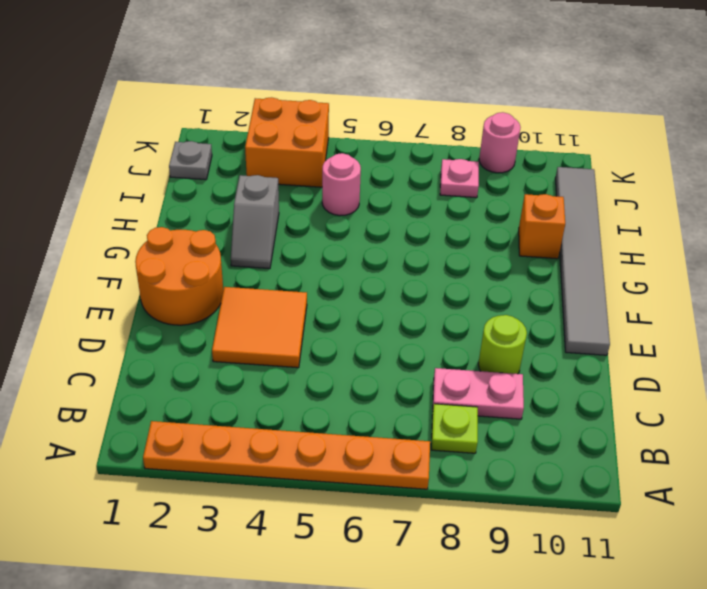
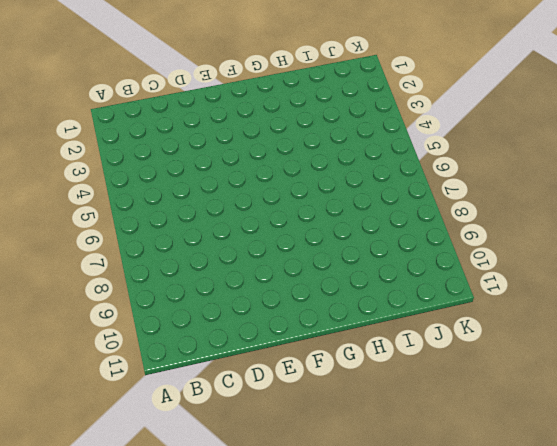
none -> orange plate A2:A7 level 1
none -> lime plate B8 level 1
none -> pink plate C8:C9 level 1

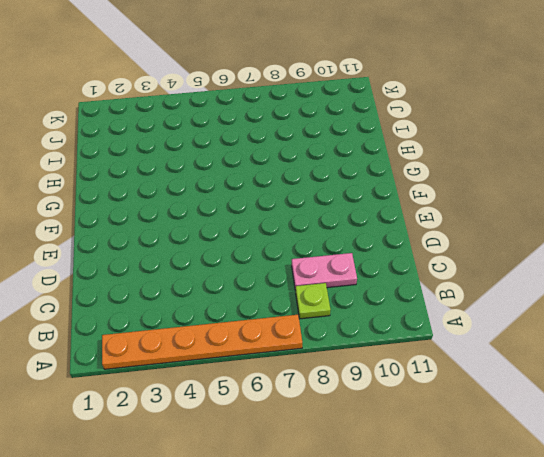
none -> orange tile D3:E4 level 1
none -> lime round brick D9 level 1
none -> orange round brick E1:F2 level 1

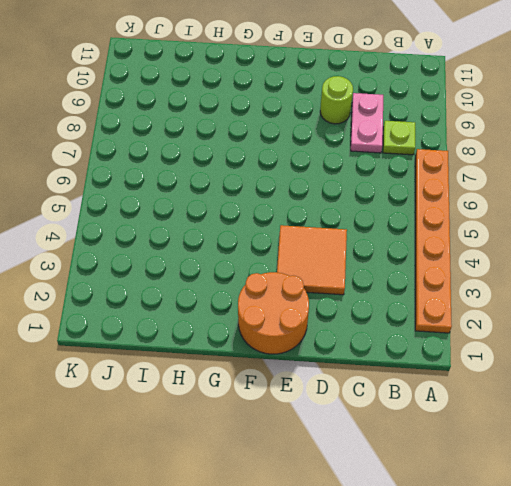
none -> grey tile E11:J11 level 1
none -> grey slope G3:H3 level 1 top H
none -> orange brick H10 level 1

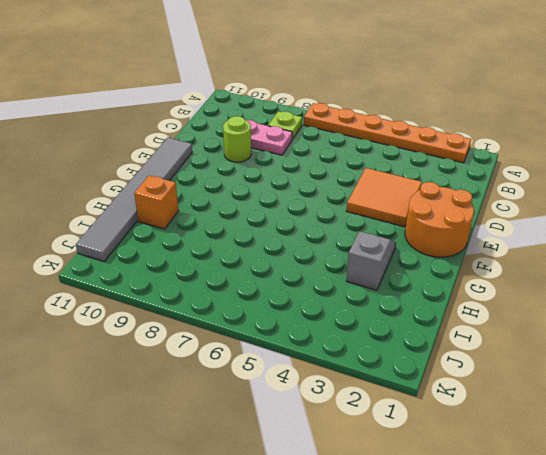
none -> pink round brick I5 level 1
none -> grey plate J1 level 1
none -> orange brick J3:K4 level 1

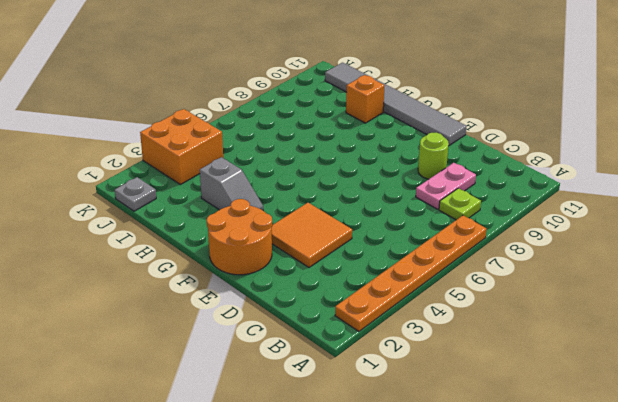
none -> pink round brick I5 level 1
none -> pink plate J8 level 1
none -> pink round brick K9 level 1

